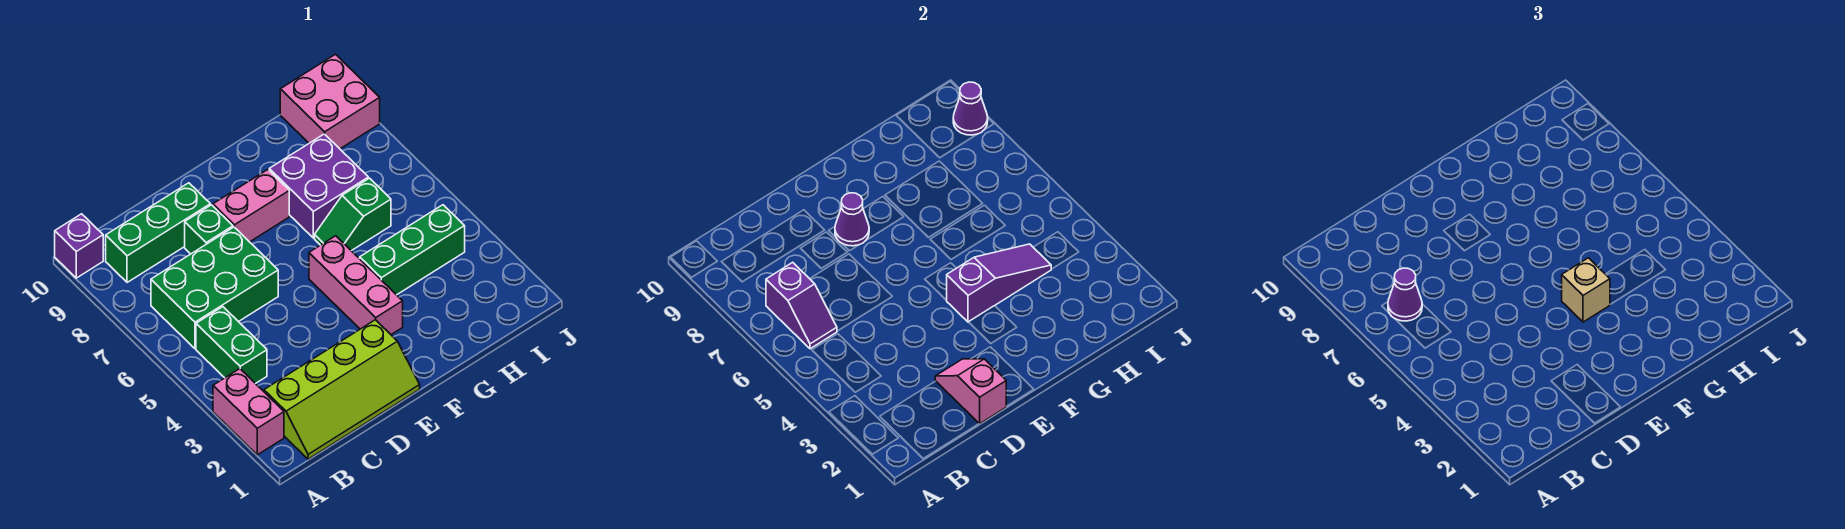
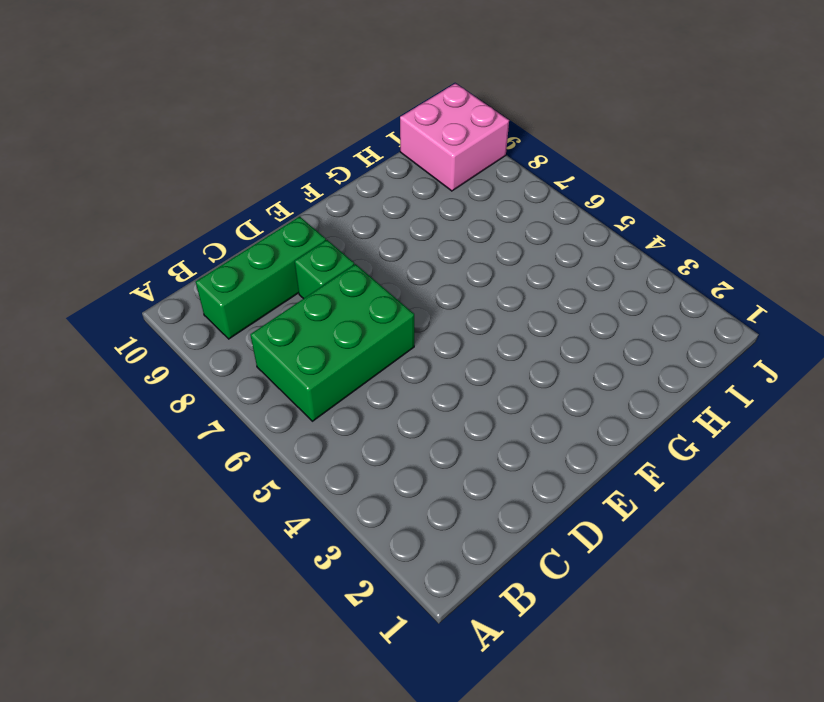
none -> pink brick A2:A3 level 1
none -> purple brick A10 level 1
none -> lime slope B1:E2 level 1 top 2

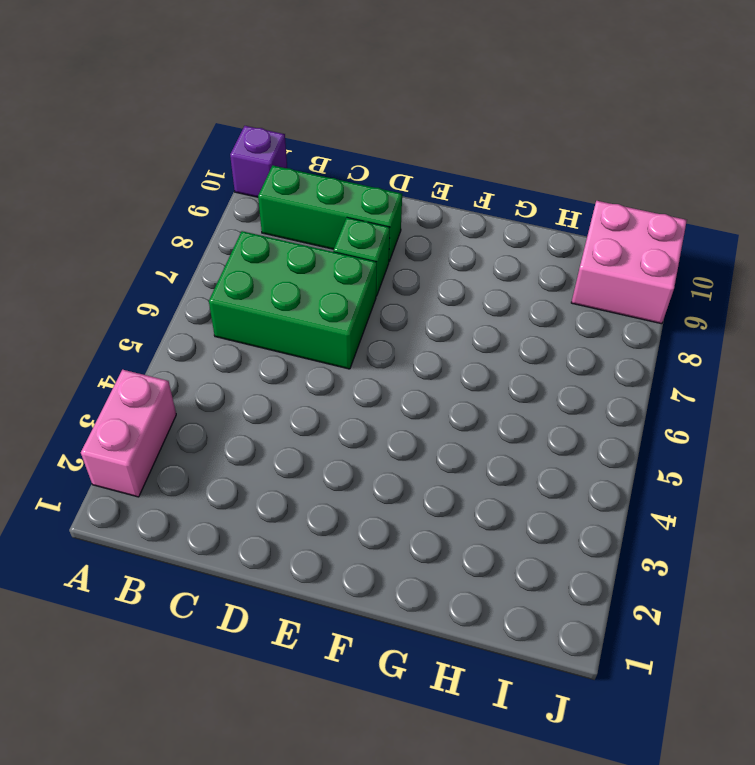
none -> lime slope B1:E2 level 1 top 2
none -> green brick B4:B5 level 1
none -> pink brick E8:F8 level 1

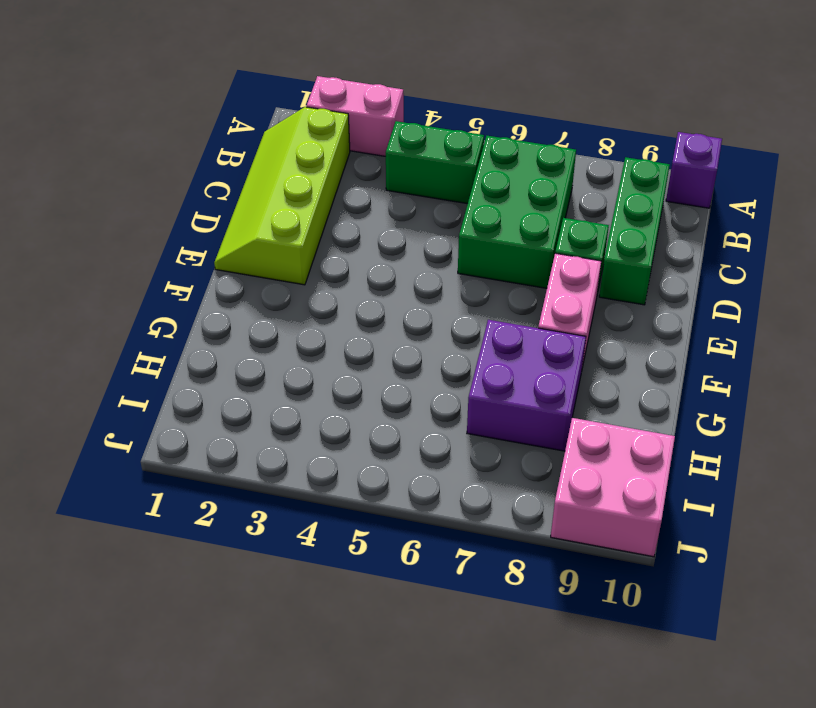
none -> pink brick F3:F5 level 1
none -> green brick G4:I4 level 1
none -> green slope G6:H6 level 1 top H

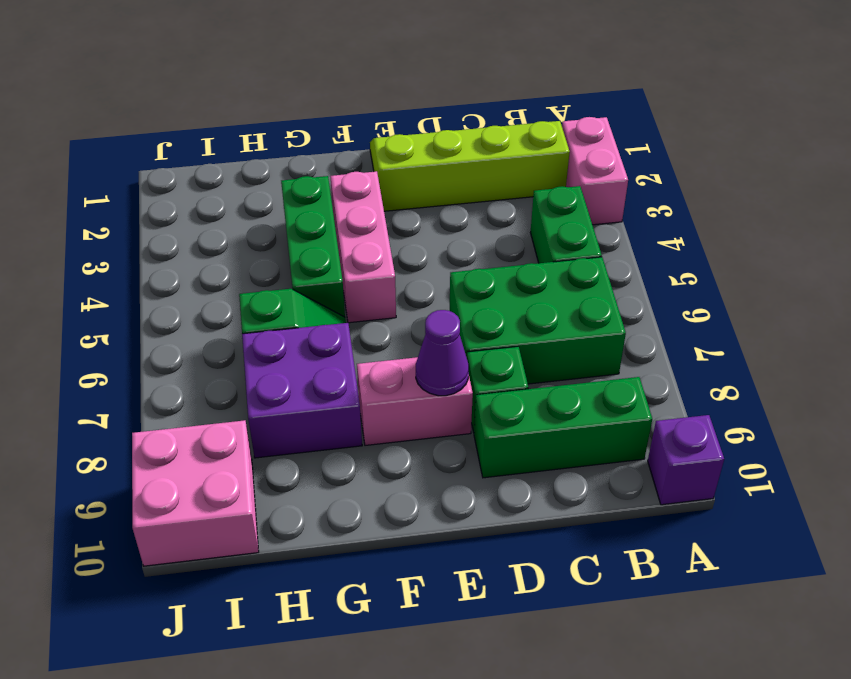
green brick G3:G5 level 1 -> green brick G4:I4 level 1
none -> purple slope B6:B7 level 2 top 7
none -> pink slope D1:D2 level 2 top 1
none -> purple slope F4:H4 level 2 top F

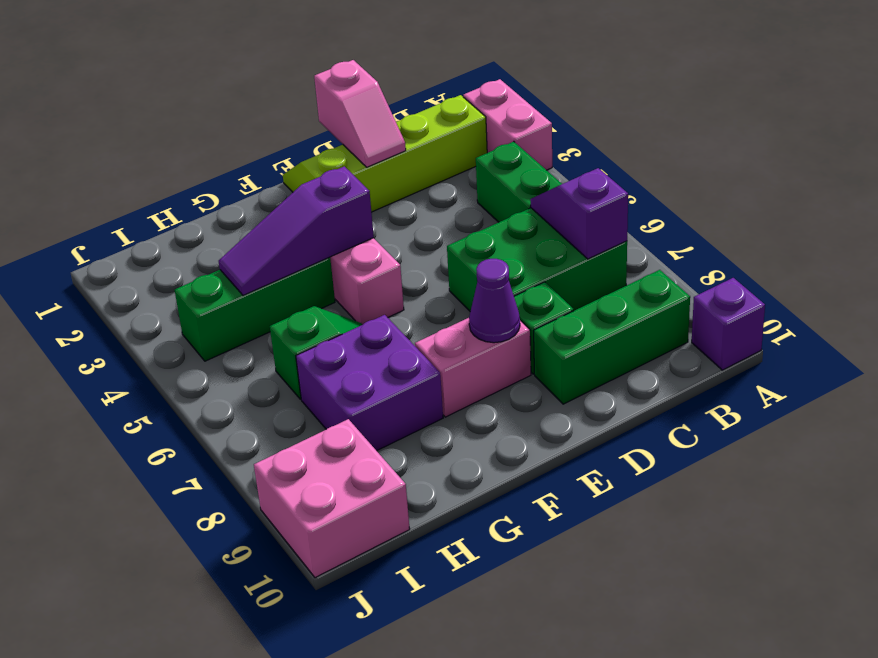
none -> purple cone J9 level 2
none -> purple cone B7 level 3
none -> tan brick F4 level 3

